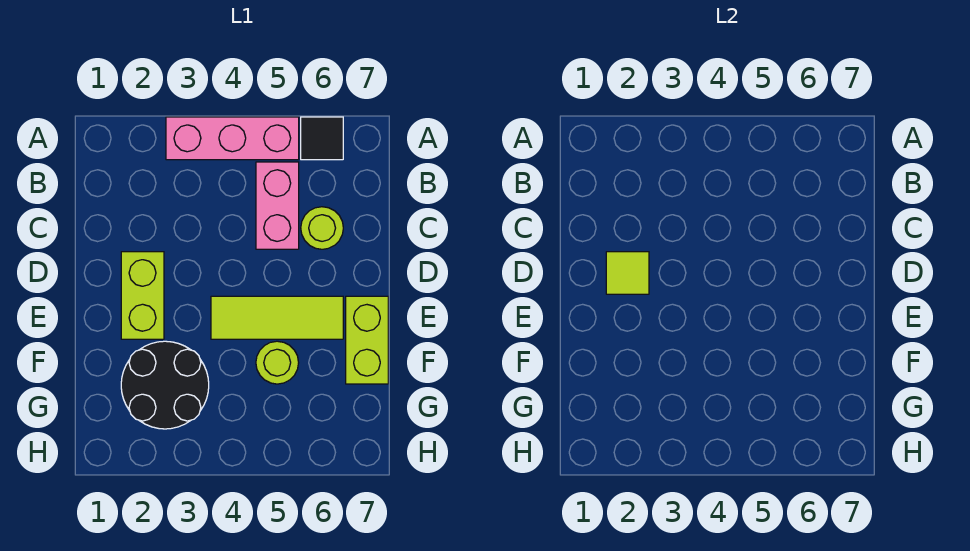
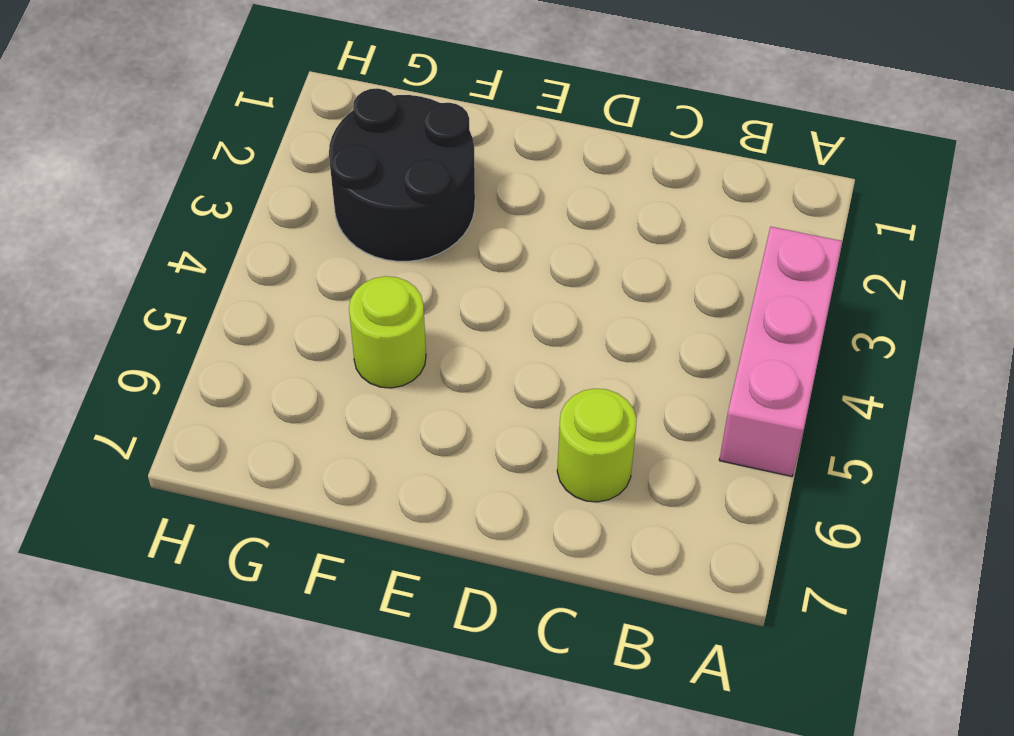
none -> black tile A6 level 1
none -> pink brick B5:C5 level 1

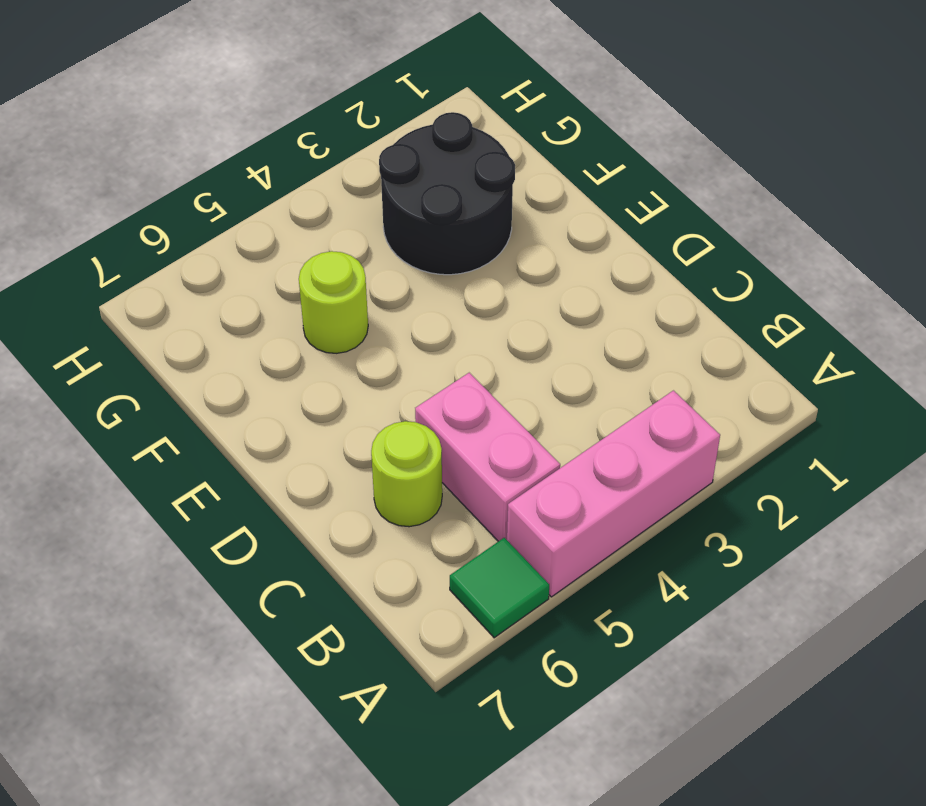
green tile A6 level 1 -> black tile A6 level 1
none -> lime brick D2:E2 level 1
none -> lime tile E4:E6 level 1

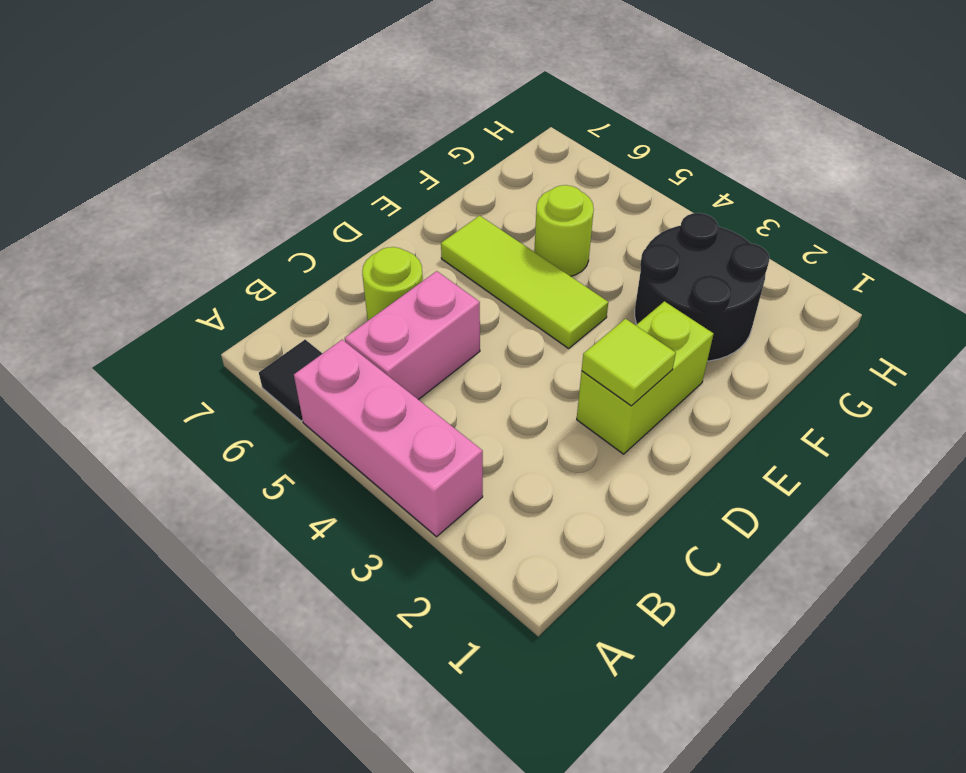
none -> lime brick E7:F7 level 1

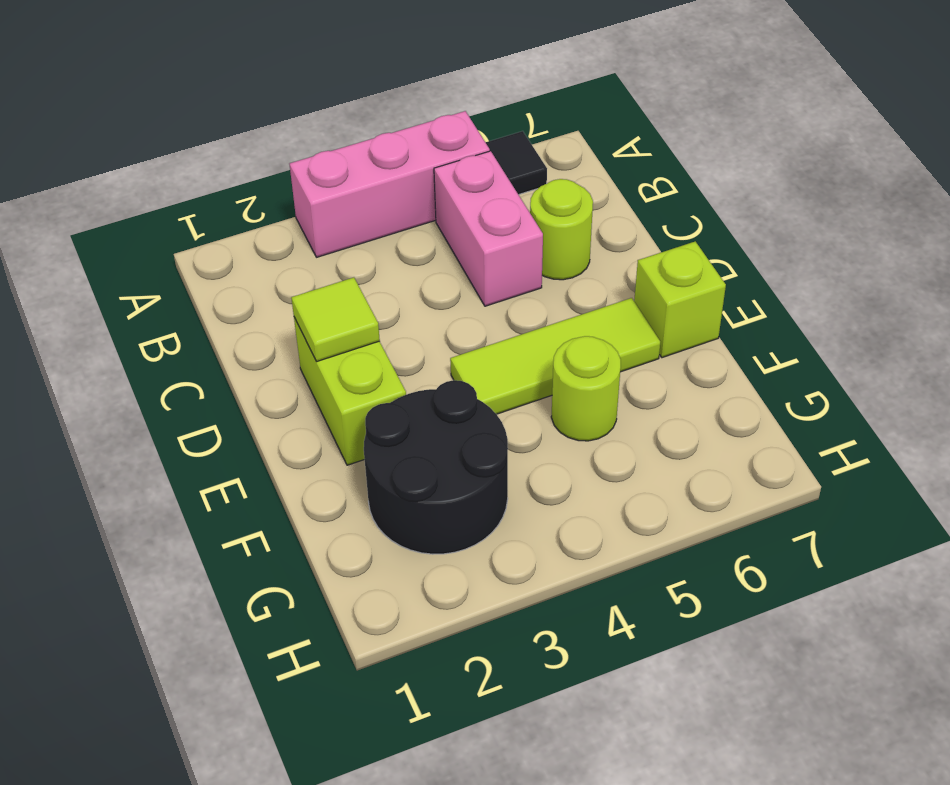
lime brick E7 level 1 -> lime brick E7:F7 level 1

